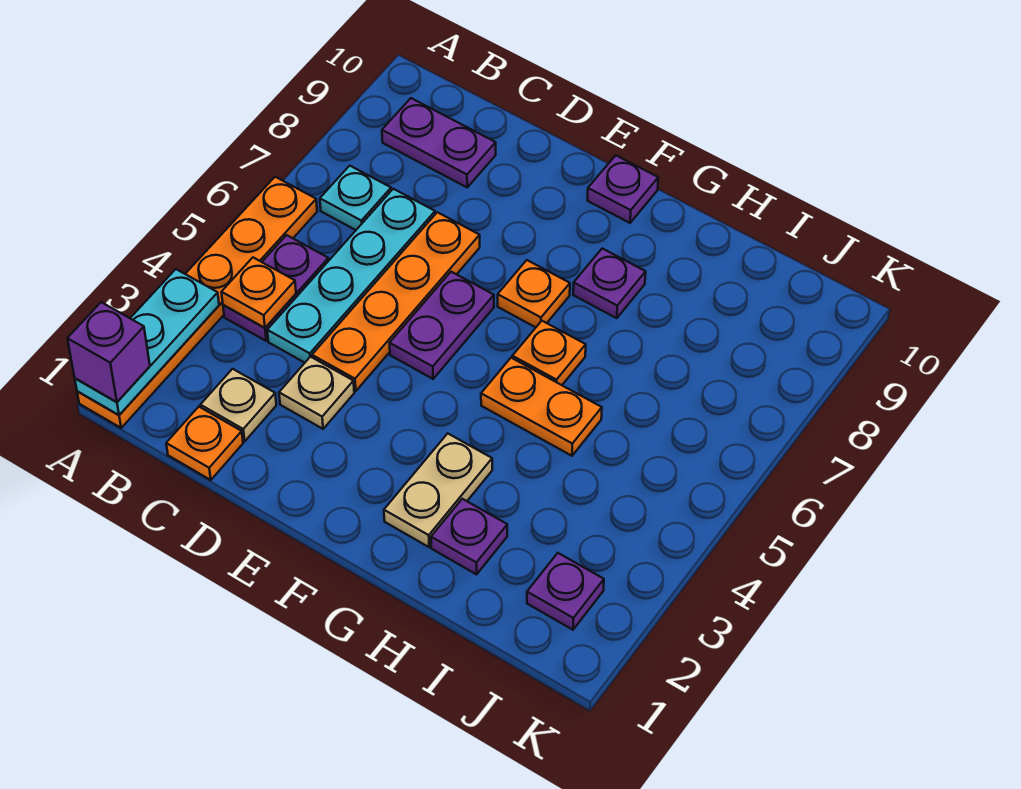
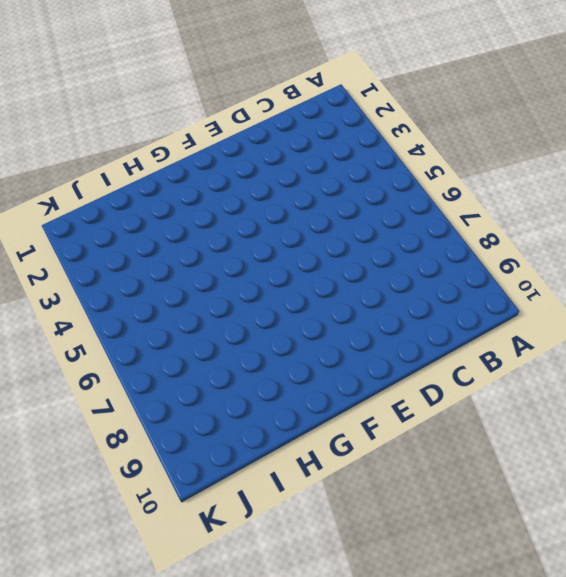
none -> orange plate A1:A6 level 1
none -> purple plate B4:B5 level 1
none -> cyan plate B7 level 1

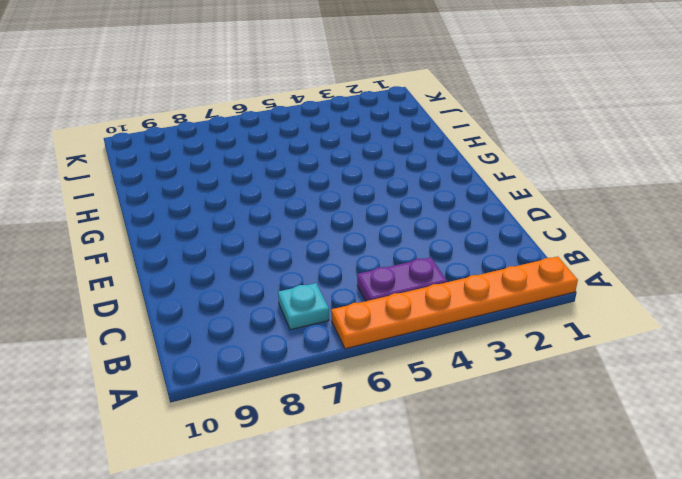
none -> purple plate B9:C9 level 1
none -> orange plate C1 level 1
none -> tan plate C2 level 1

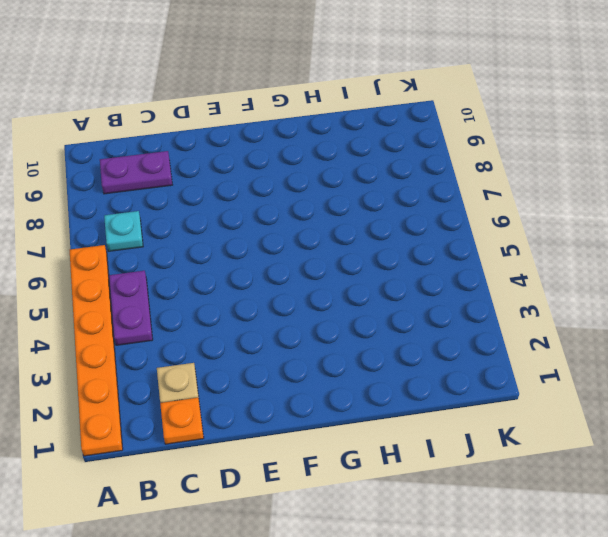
none -> cyan plate C4:C7 level 1
none -> tan plate D3 level 1
none -> orange plate D4:D7 level 1

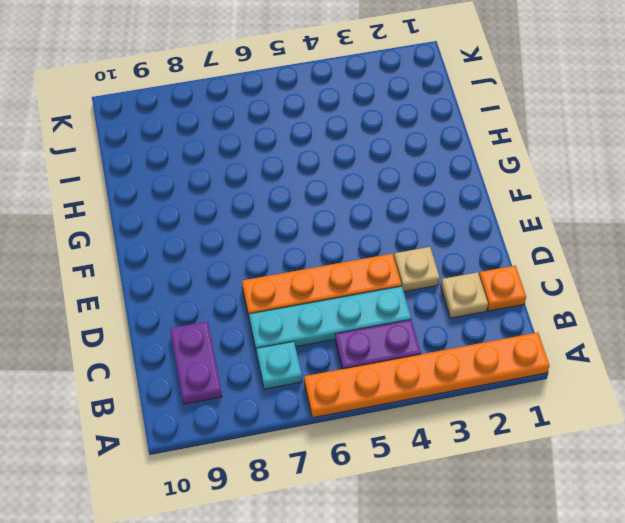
none -> purple plate E5:E6 level 1
none -> orange plate F7 level 1
none -> purple plate F10 level 1

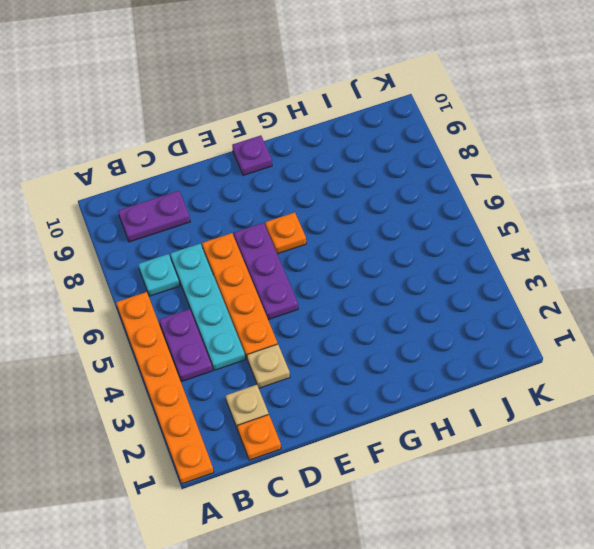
purple plate E5:E7 level 1 -> purple plate E5:E6 level 1
none -> tan plate G2:G3 level 1
none -> orange plate G5:H5 level 1
none -> orange plate G6 level 1

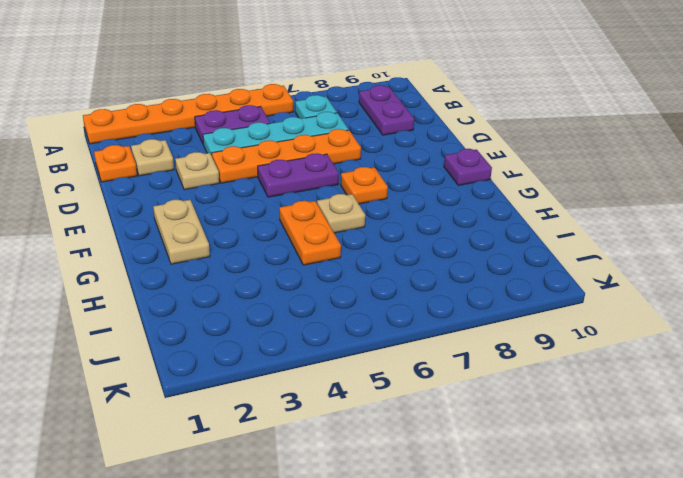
tan plate F2:G2 level 1 -> tan plate G2:G3 level 1
tan plate G6 level 1 -> orange plate G6 level 1
none -> purple plate G8 level 1
none -> purple plate H2 level 1
none -> purple plate J2 level 1

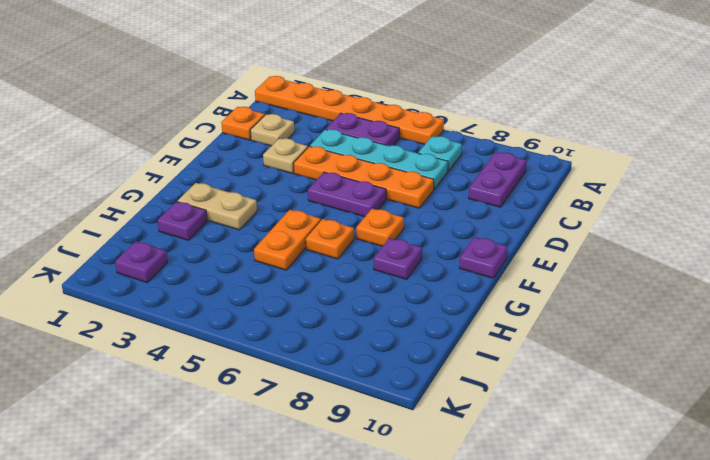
none -> cyan plate A1:A3 level 2
none -> orange plate B4 level 2
none -> purple brick A1 level 3

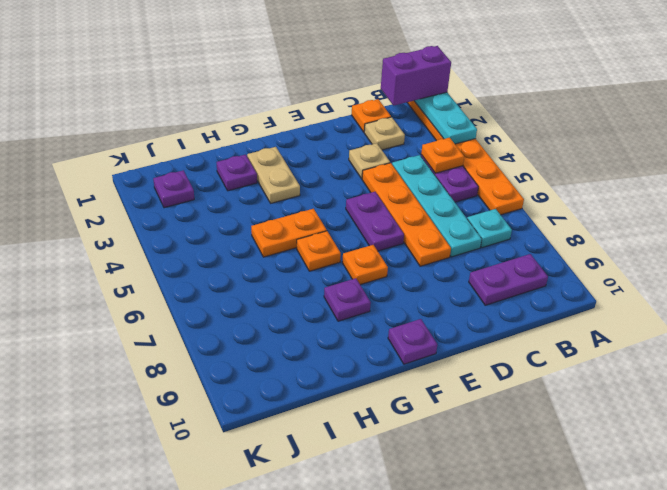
purple brick A1:B1 level 3 -> purple brick A1 level 3

